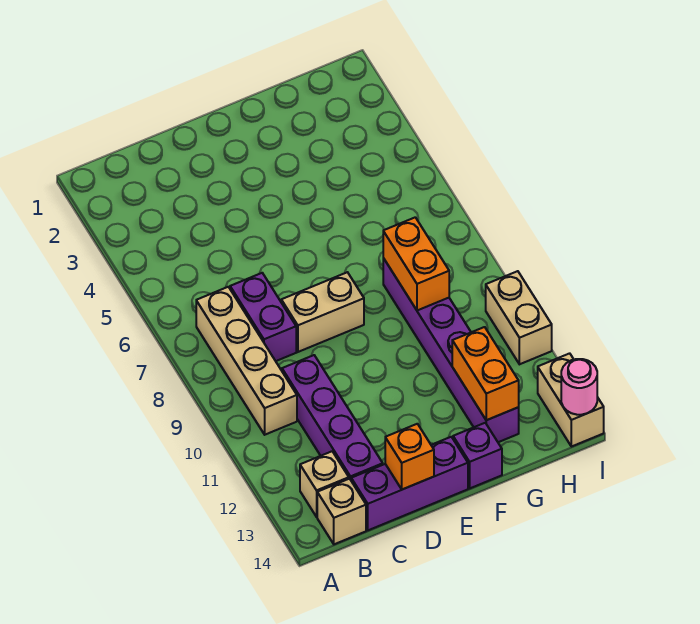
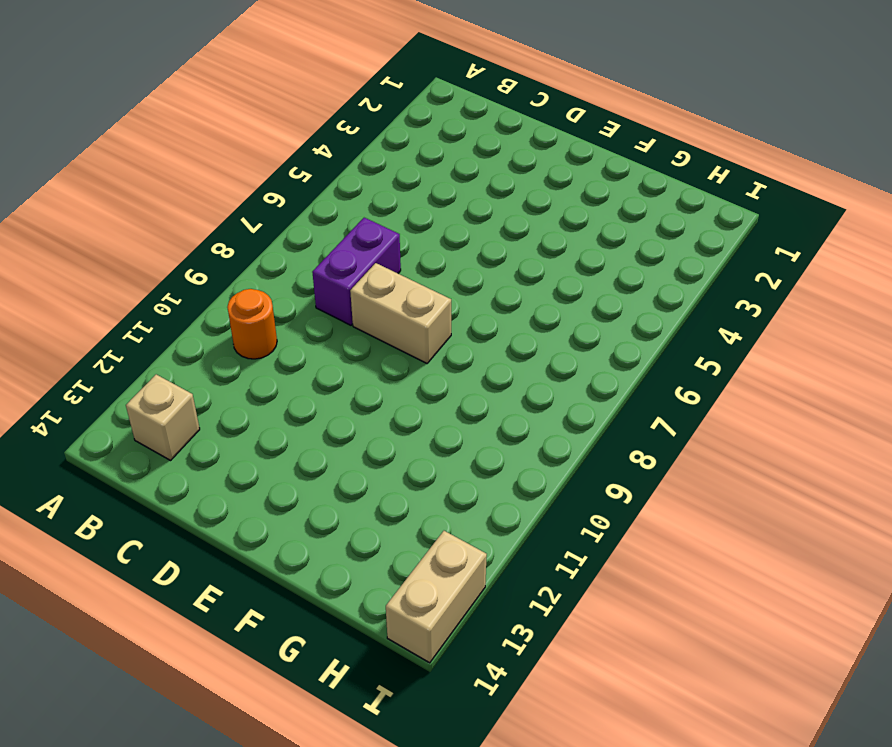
orange round brick B10 level 1 -> tan brick B7:B10 level 1
none -> tan brick B14 level 1
none -> purple brick C10:C13 level 1
none -> purple brick C14:E14 level 1

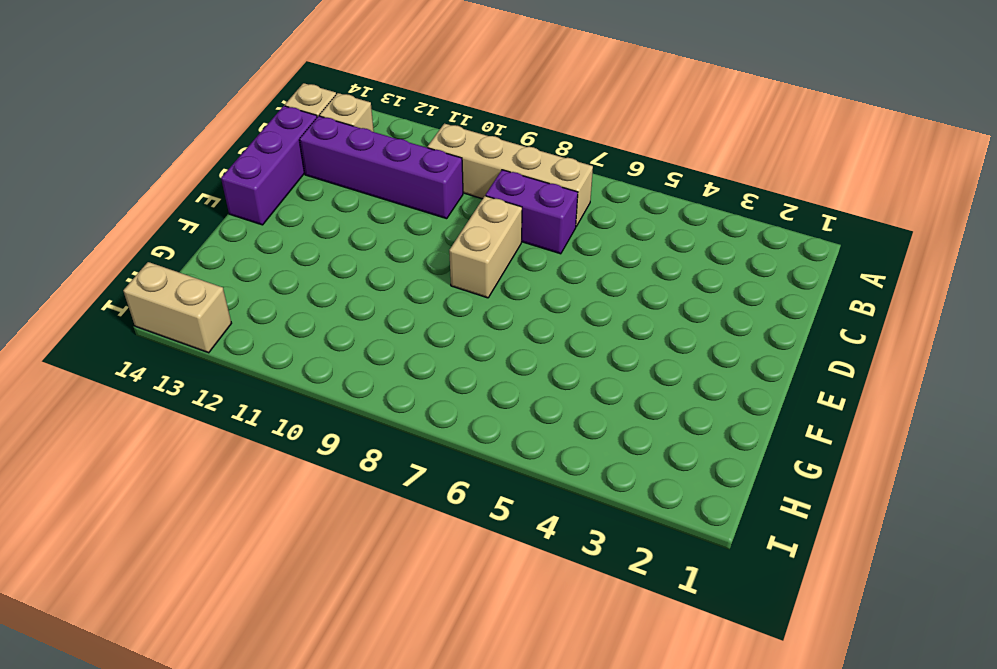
none -> purple brick F14 level 1
none -> purple brick G8:G13 level 1
none -> tan brick I10:I11 level 1

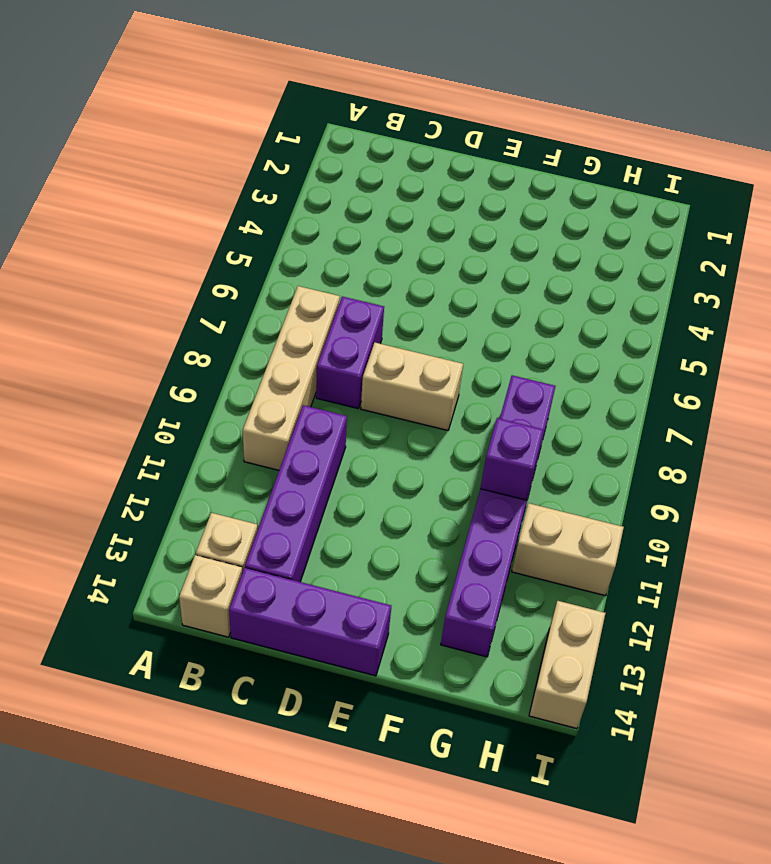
purple brick G10 level 2 -> purple brick F14 level 1
tan brick H11:I11 level 1 -> tan brick I10:I11 level 1
none -> orange brick D14 level 2
none -> orange brick G8:G9 level 2
none -> orange brick G12:G13 level 2

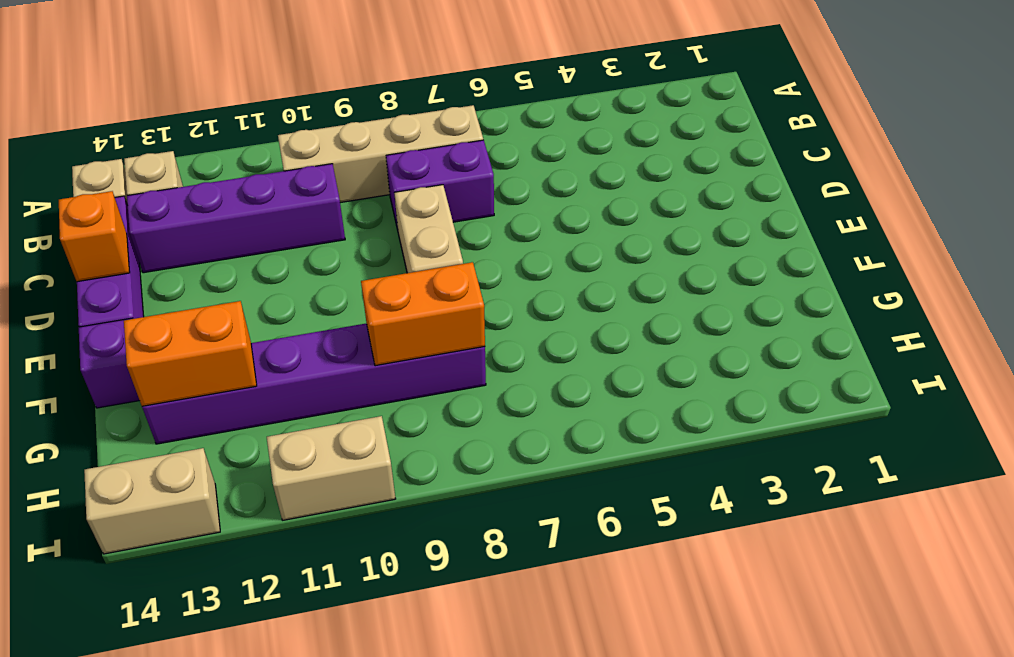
none -> pink round brick I14 level 2

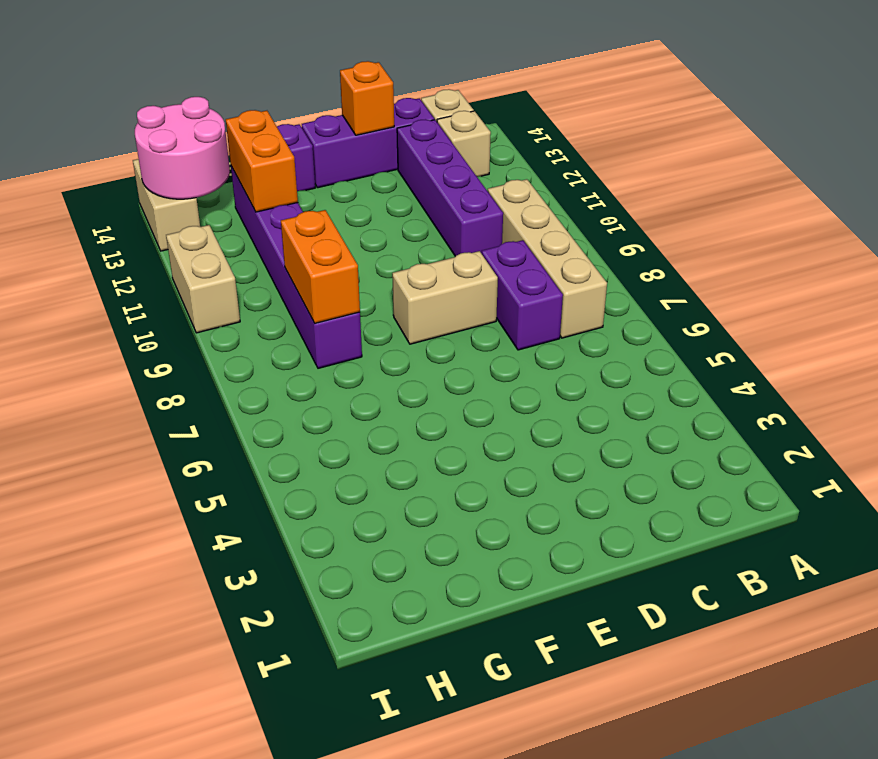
pink round brick H13:I14 level 2 -> pink round brick I14 level 2

